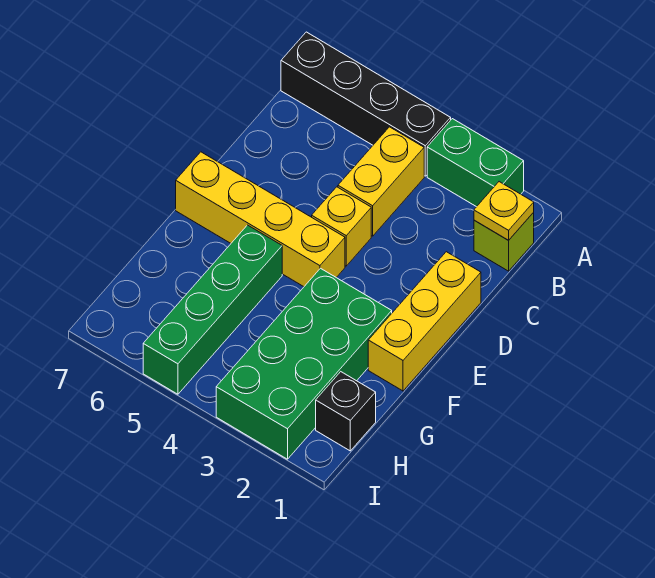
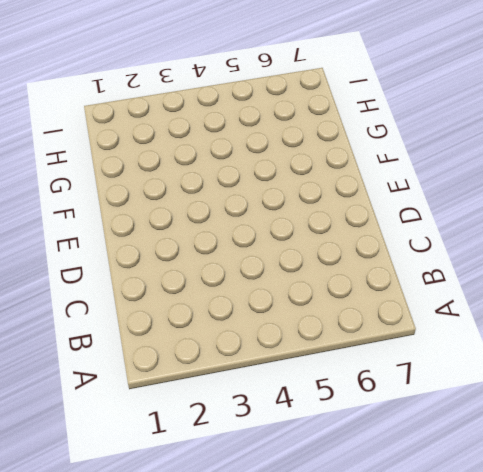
none -> green brick A2:A3 level 1
none -> black brick A4:A7 level 1

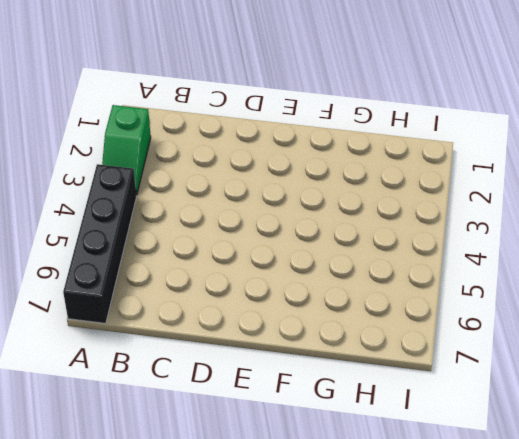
green slope A2:A3 level 1 top 2 -> green brick A2:A3 level 1
none -> lime brick B1 level 1
none -> yellow brick B4:C4 level 1

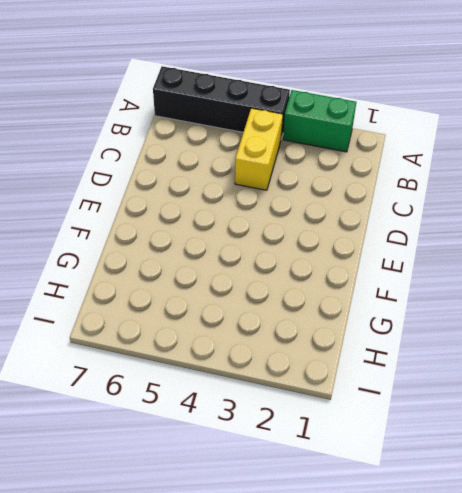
none -> lime brick B1 level 1
none -> yellow brick D1:F1 level 1

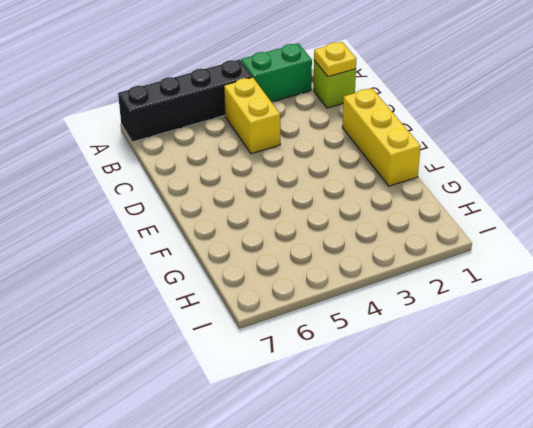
none -> yellow brick D4 level 1
none -> yellow brick E4:E7 level 1

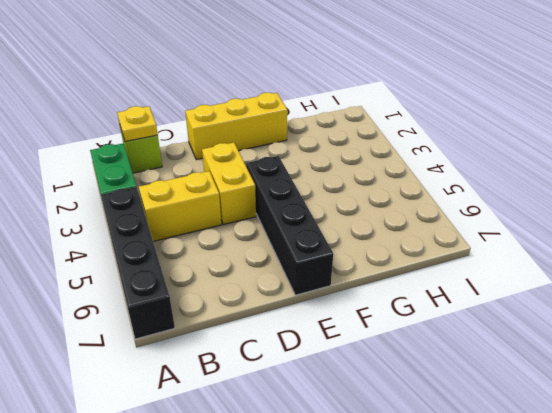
yellow brick D3:D4 level 1 -> yellow brick D4 level 1
black brick E4:E7 level 1 -> yellow brick E4:E7 level 1
none -> green brick F2:I3 level 1
none -> green brick F5:I5 level 1

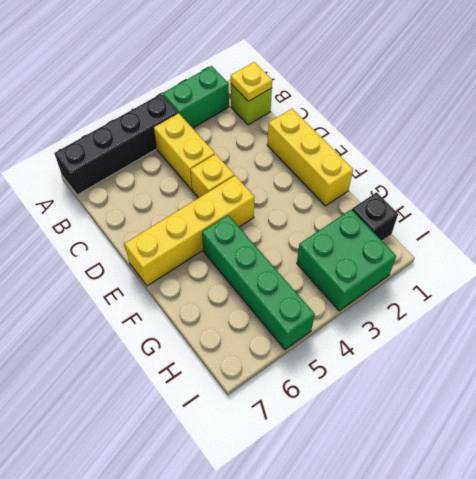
green brick H2:I3 level 1 -> green brick F2:I3 level 1

